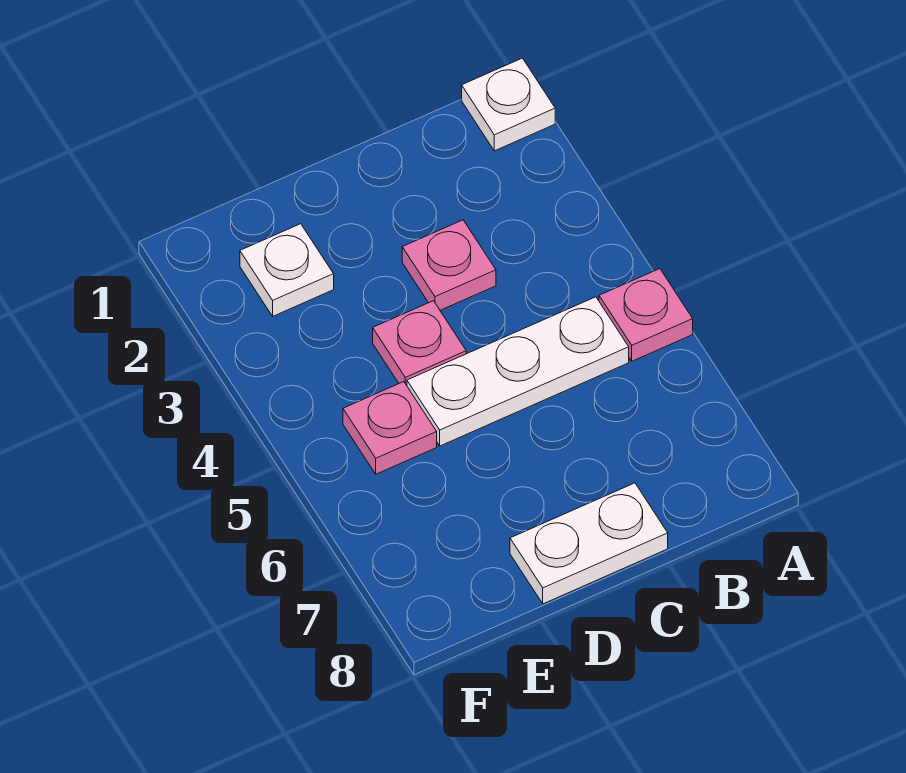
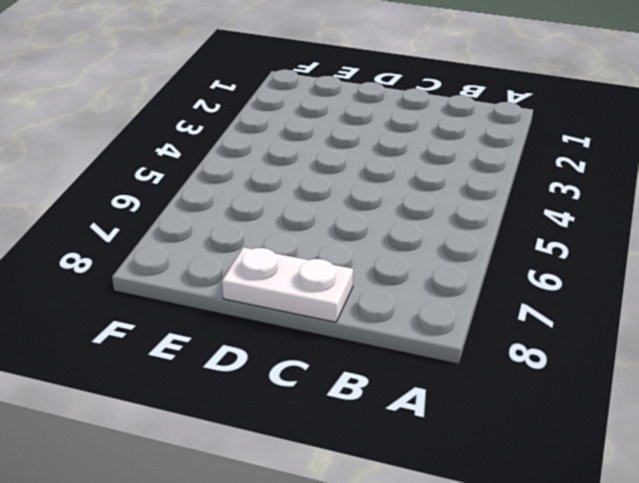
none -> white plate A1 level 1
none -> pink plate A5 level 1

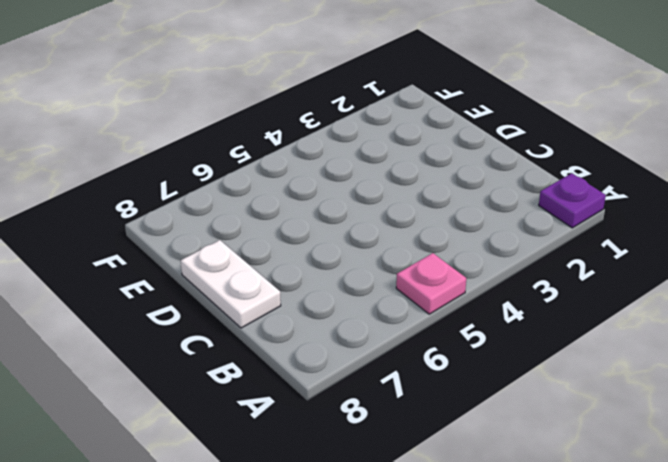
purple plate A1 level 1 -> white plate A1 level 1
none -> white plate B5:D5 level 1
none -> pink plate C3 level 1

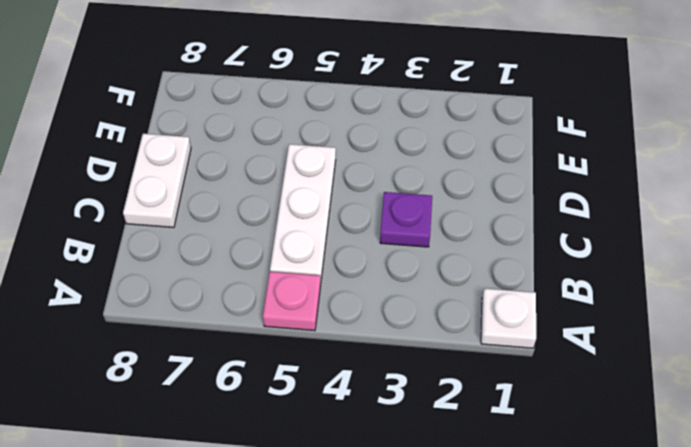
purple plate C3 level 1 -> pink plate C3 level 1
none -> pink plate D4 level 1
none -> white plate E2 level 1

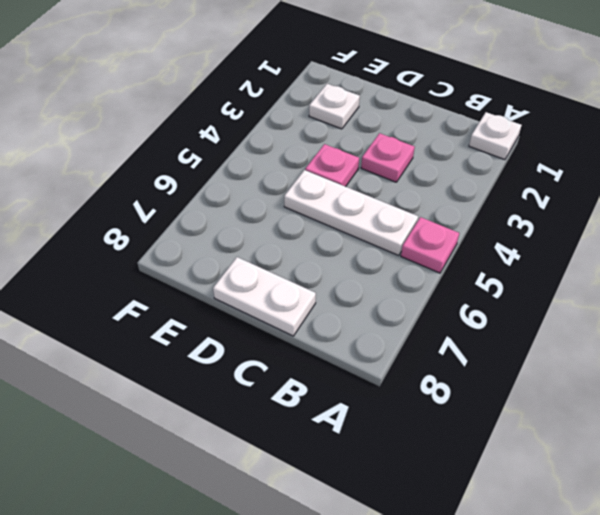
none -> pink plate E5 level 1

